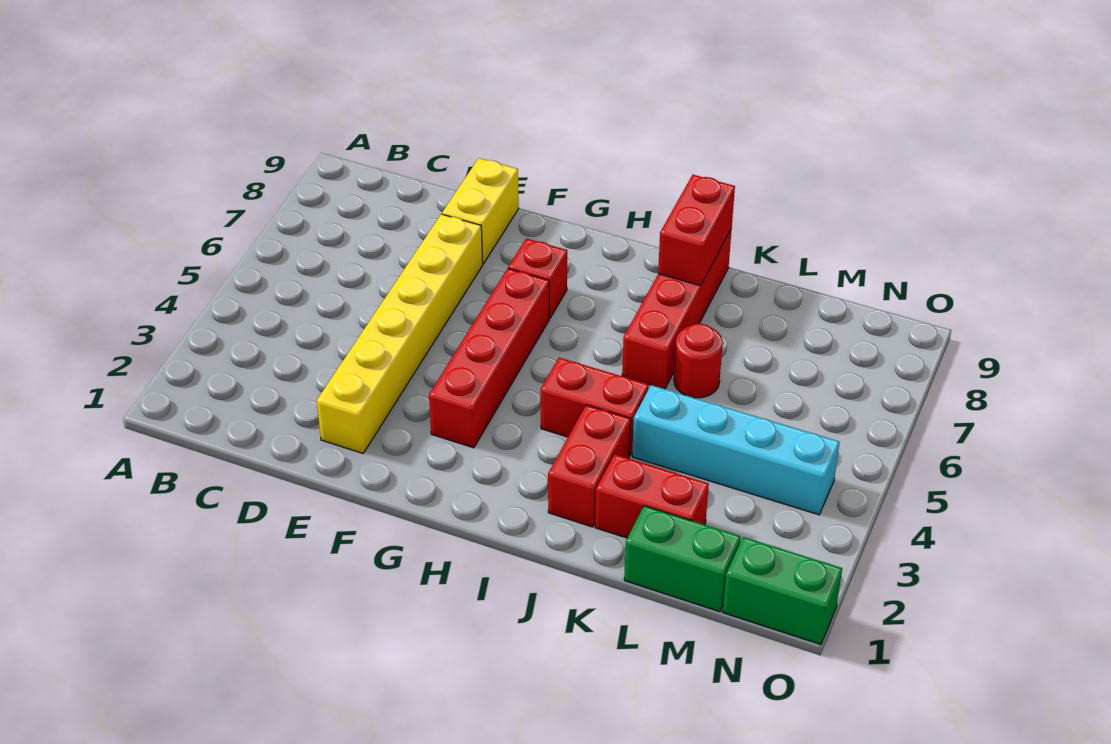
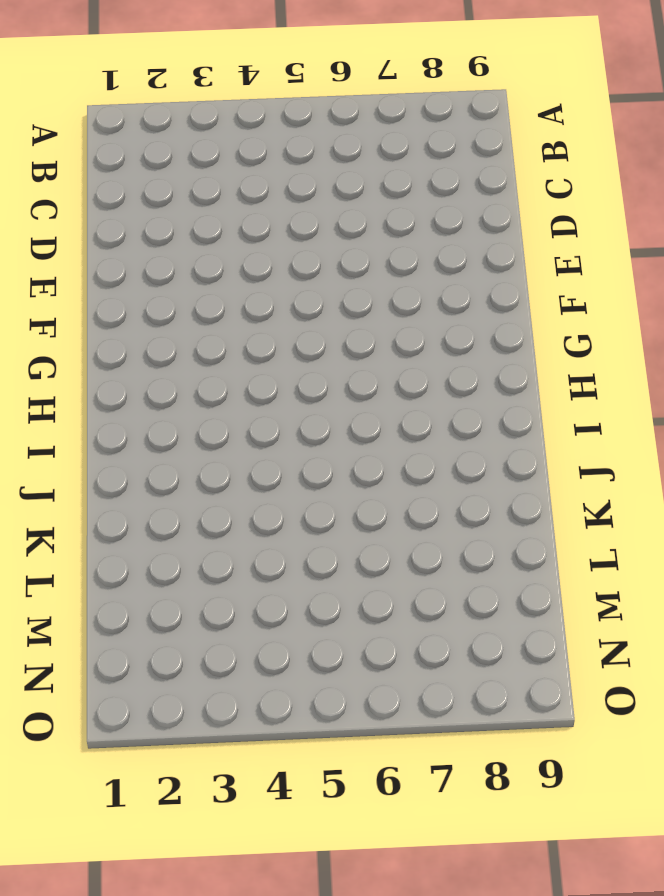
none -> yellow brick E2:E7 level 1
none -> yellow brick E8:E9 level 1
none -> red brick G3:G6 level 1

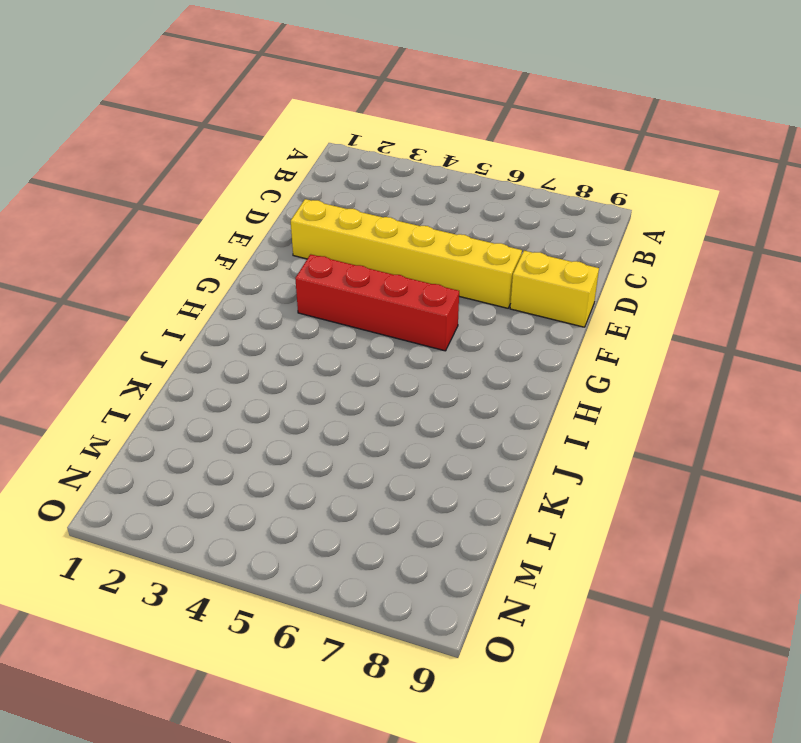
none -> red brick G7 level 1
none -> red brick I4:J4 level 1
none -> red brick J2:J3 level 1

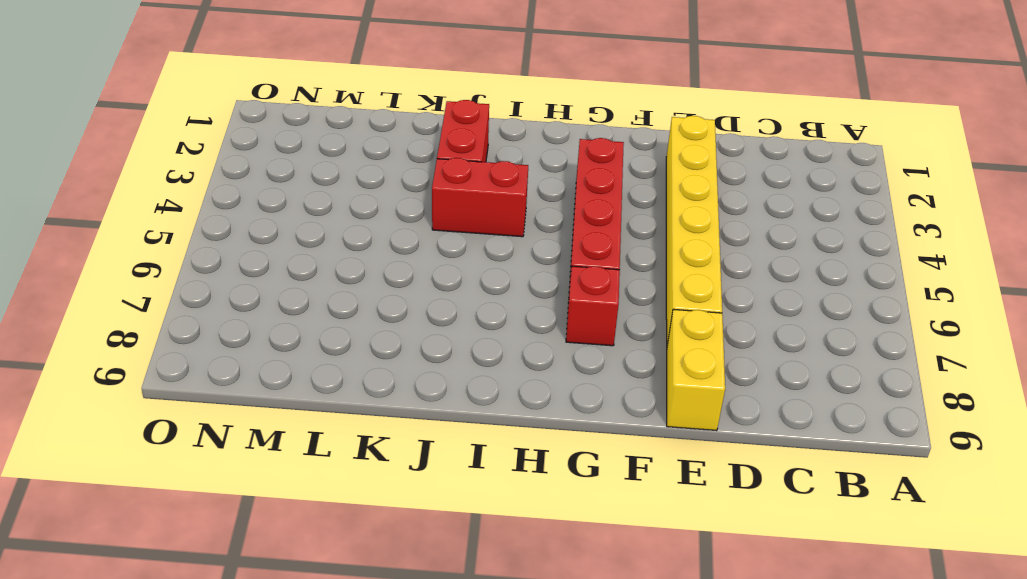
none -> red brick J6:J9 level 1
none -> red brick K2:L2 level 1
none -> cyan brick K4:N4 level 1

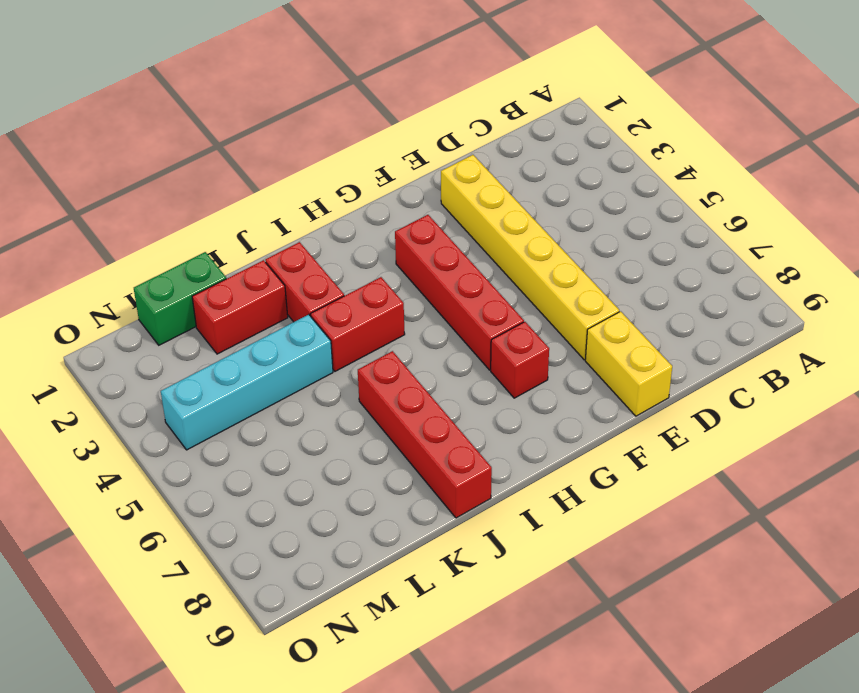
none -> red round brick K6 level 1
none -> green brick N1:O1 level 1
none -> red brick J8:J9 level 2

